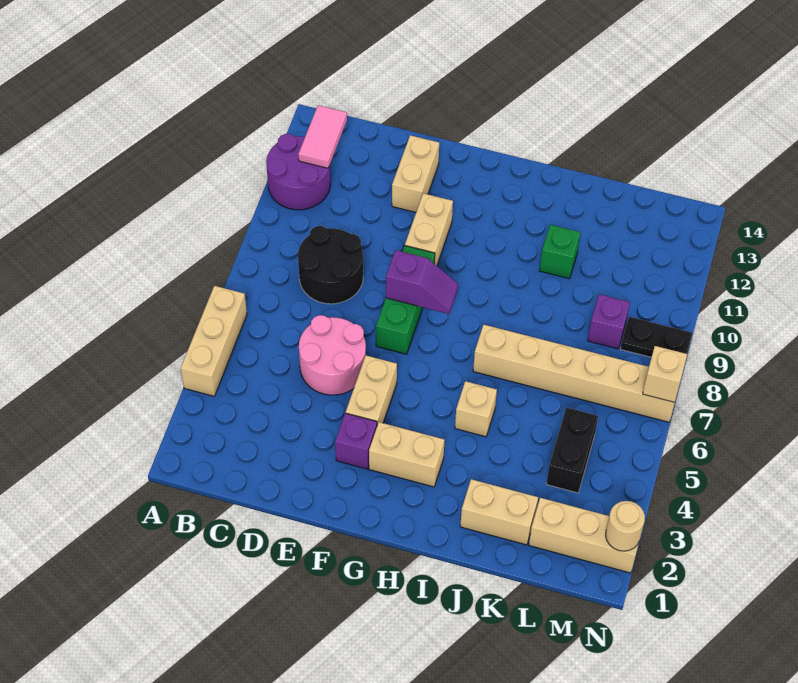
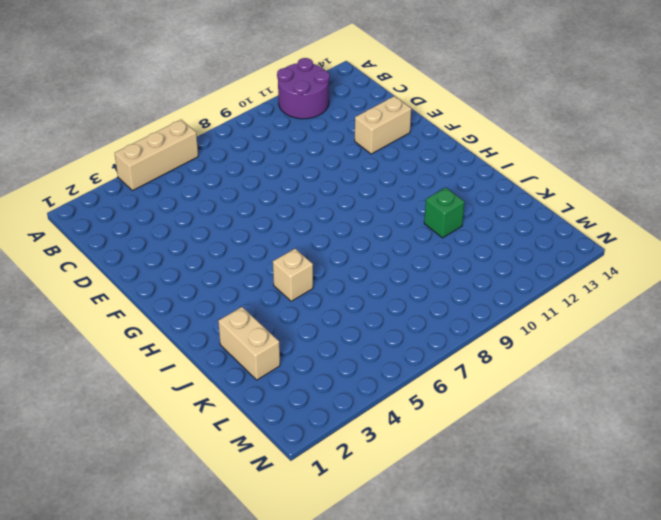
none -> black round brick C8:D9 level 1
none -> pink round brick D5:E6 level 1
none -> purple brick F3 level 1

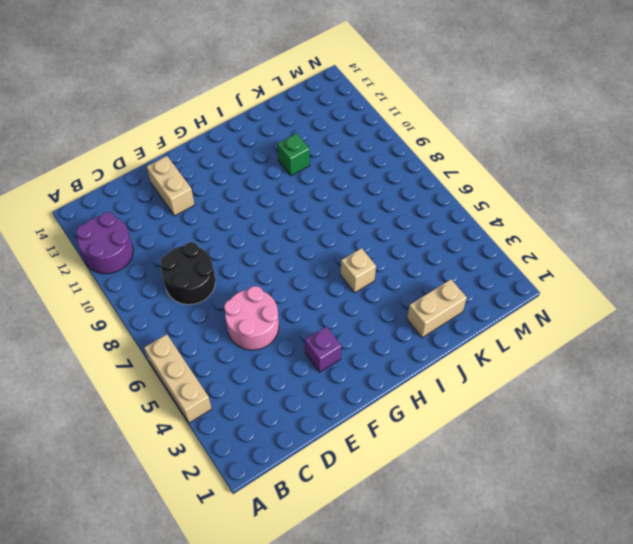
none -> tan brick F4:F5 level 1
none -> green brick F7:F9 level 1
none -> tan brick F10:F11 level 1

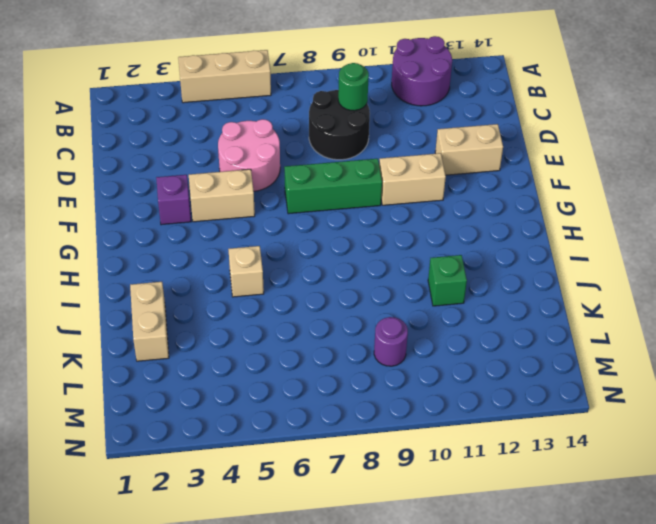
green round brick C9 level 2 -> none
purple round brick L9 level 1 -> purple brick L9 level 1
none -> tan brick G3:H3 level 1
none -> tan brick I7:N7 level 1
none -> tan brick L2:N2 level 1

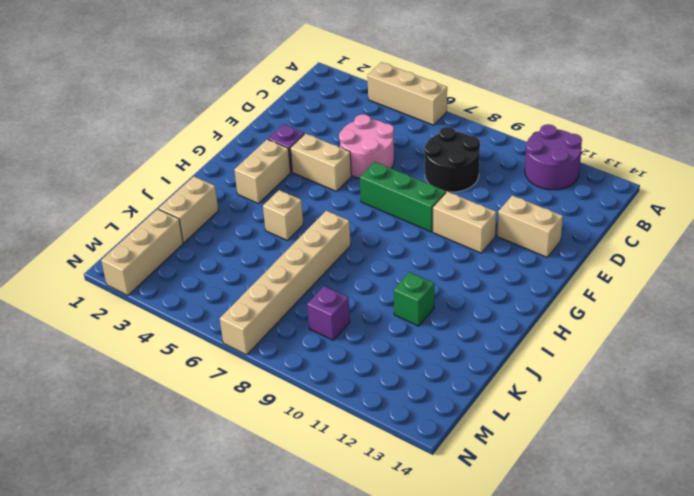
none -> black brick L4:L5 level 1
none -> black plate M9:N9 level 1
none -> pink tile B12:B13 level 2

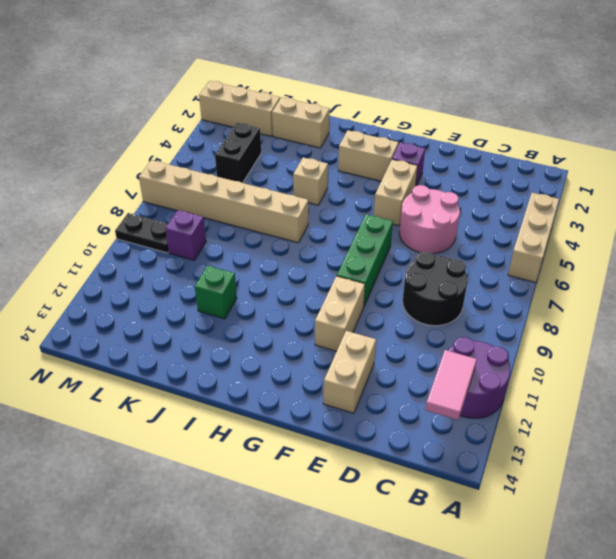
none -> purple slope F8:G8 level 2 top F
none -> tan round brick N2 level 2
none -> tan brick N7 level 2

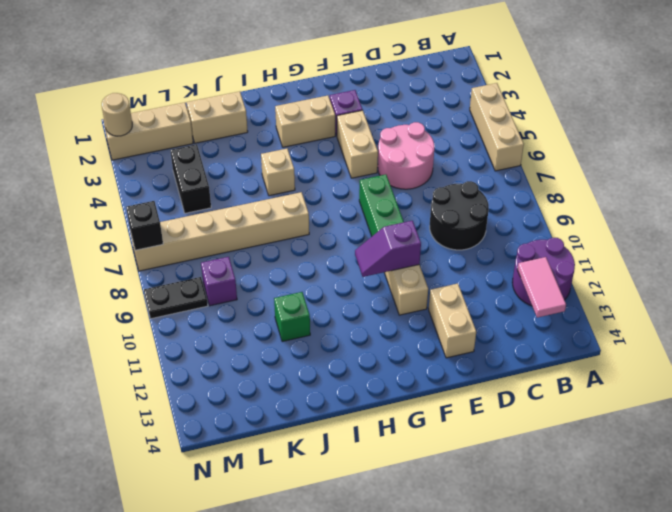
purple slope F10:G10 level 2 top F -> purple slope F8:G8 level 2 top F
black brick N7 level 2 -> tan brick N7 level 2

